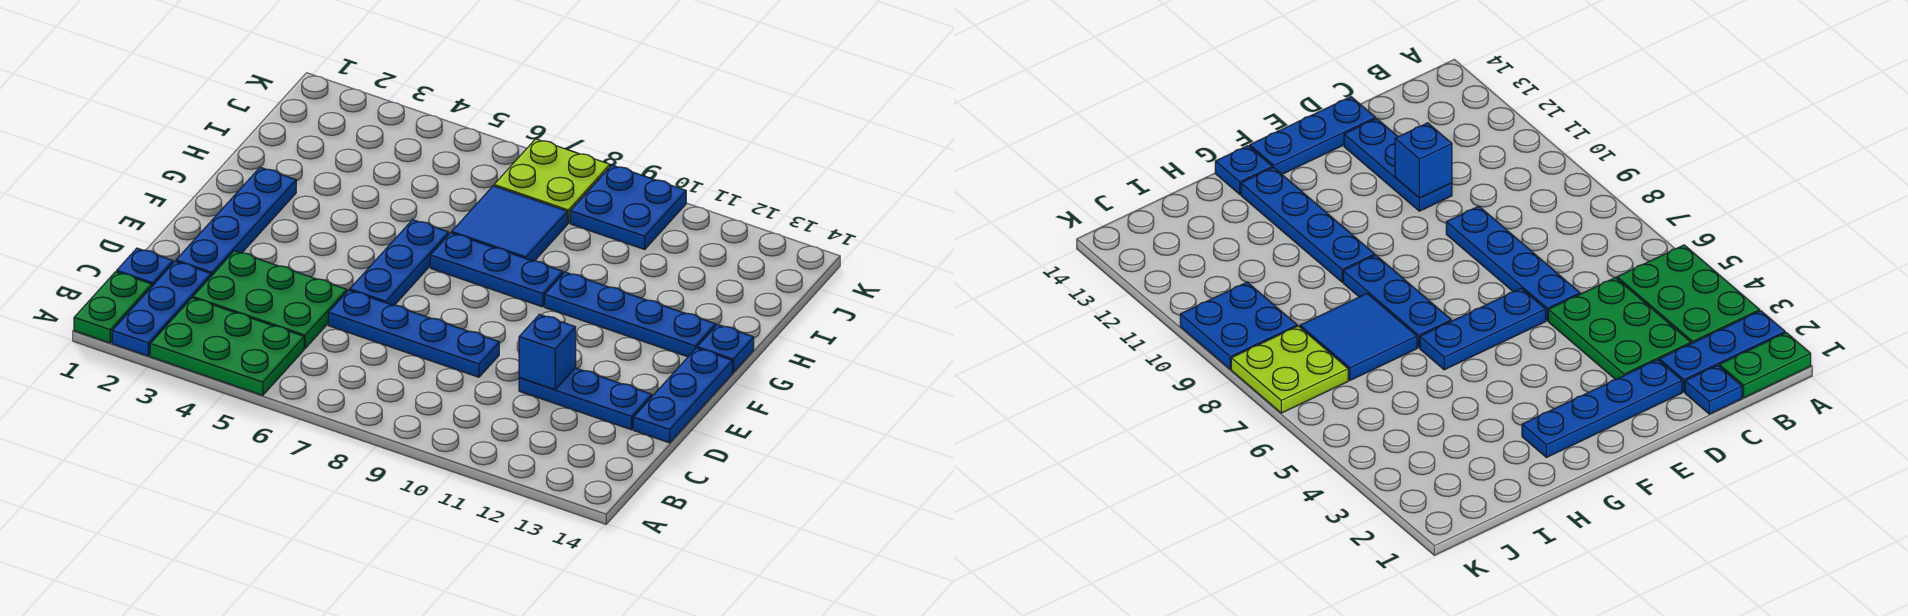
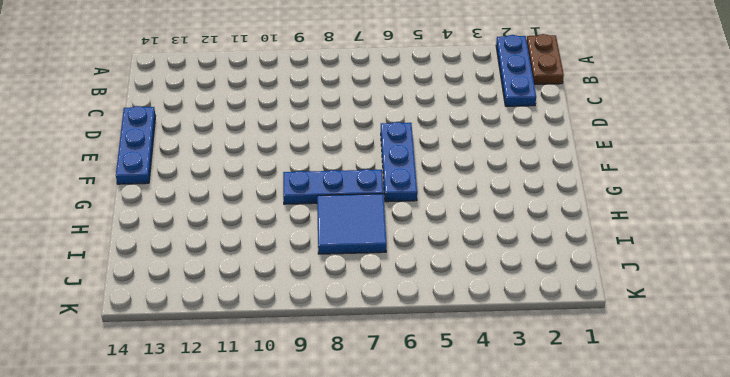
brown plate A1:B1 level 1 -> green plate A1:B1 level 1
none -> green plate A3:B5 level 1
none -> blue plate C1 level 1
none -> green plate C3:D5 level 1

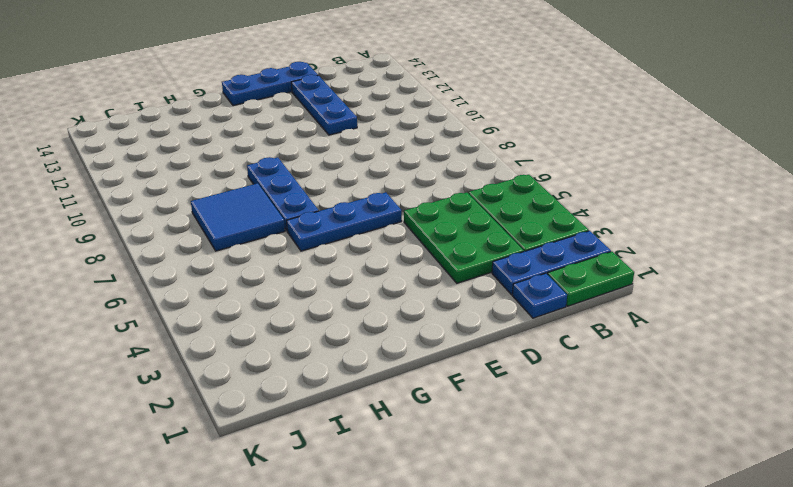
none -> blue plate D2:G2 level 1
none -> blue plate D6:D9 level 1
none -> blue plate G10:G13 level 1

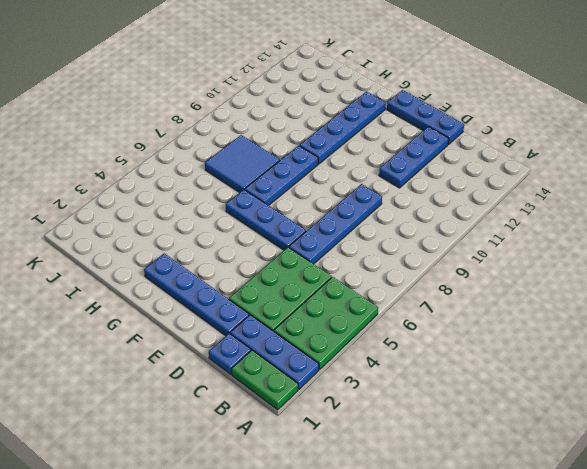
none -> blue plate G14 level 1
none -> lime plate J7:K8 level 1
none -> blue plate J9:K10 level 1

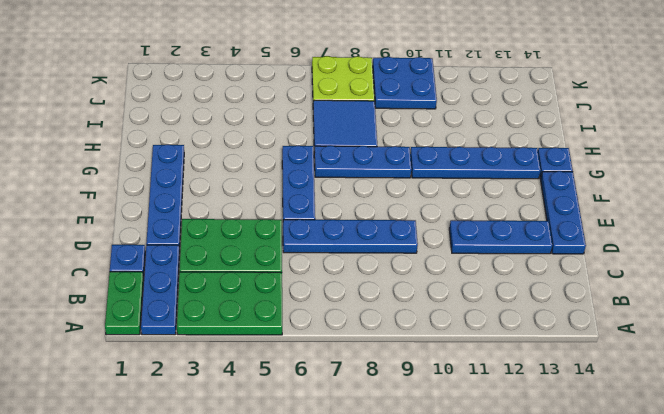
none -> blue brick D11 level 2

